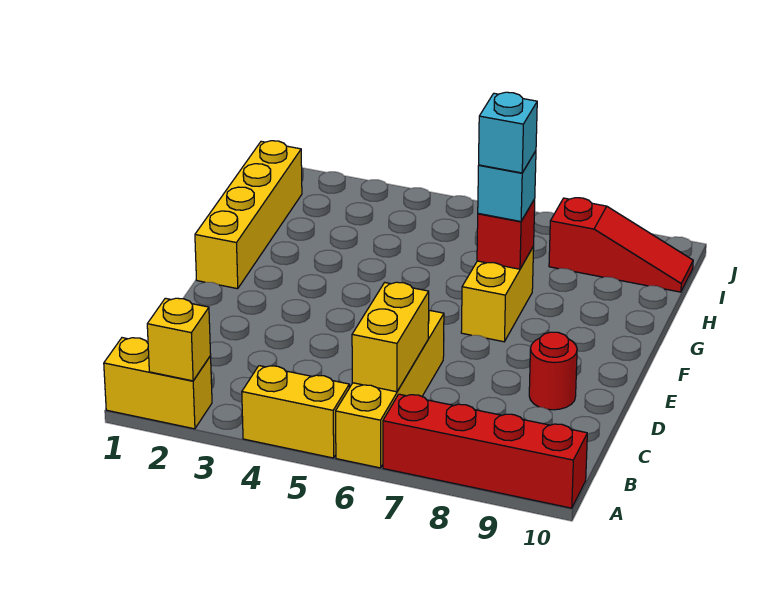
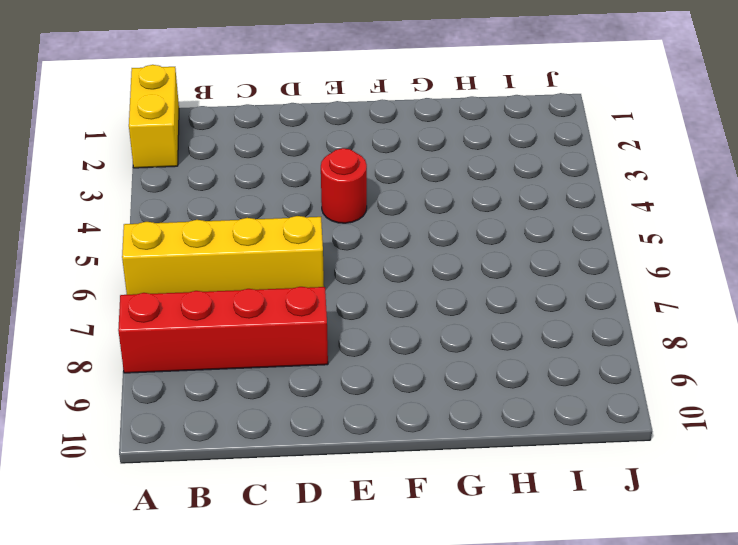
red brick A8:D8 level 1 -> red brick A7:A10 level 1
red round brick E4 level 1 -> red round brick D9 level 1
none -> yellow brick A4:A5 level 1
none -> yellow brick F1:I1 level 1
none -> yellow brick F7:G7 level 1

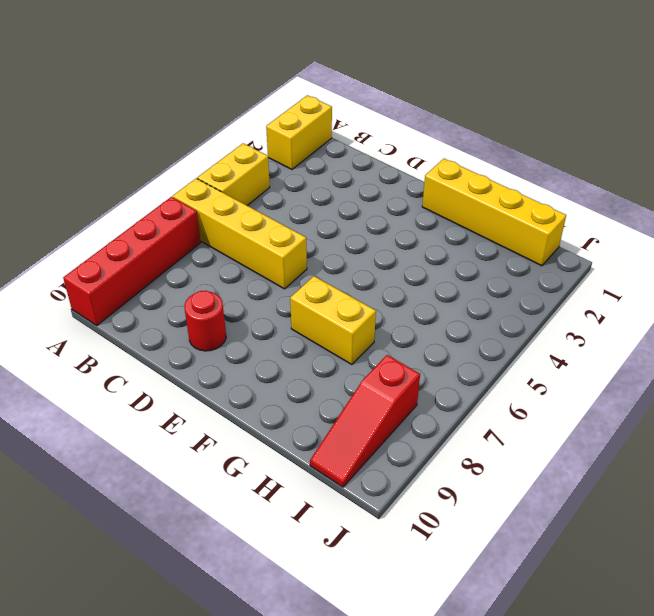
none -> yellow brick A2 level 2
none -> yellow brick B6:C6 level 2
none -> red brick G7 level 2

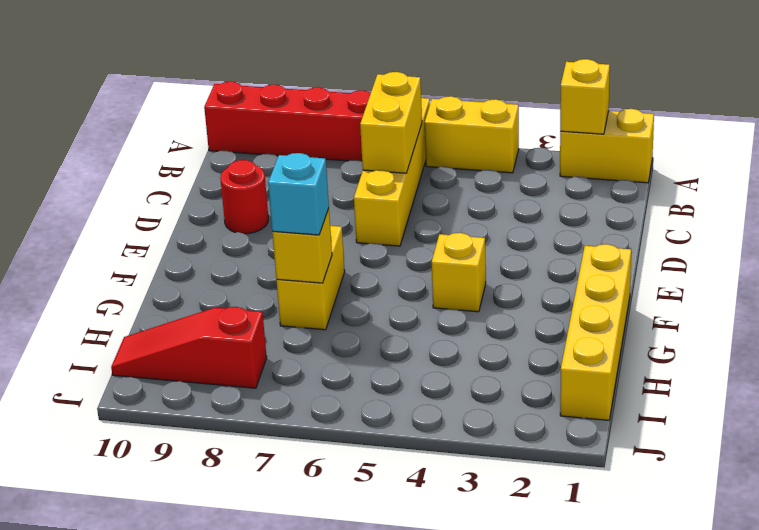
yellow brick F4 level 1 -> none
yellow brick G7 level 2 -> red brick G7 level 2
none -> cyan brick G7 level 4

